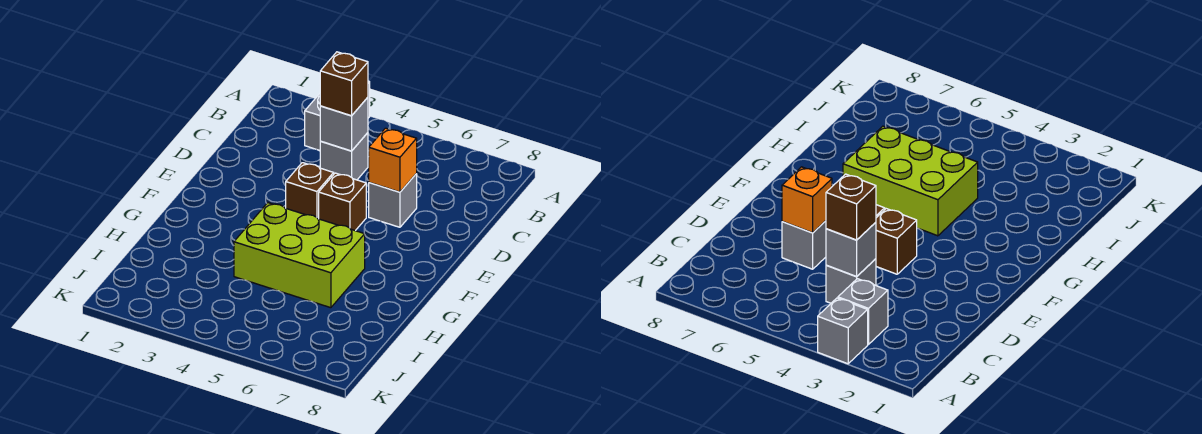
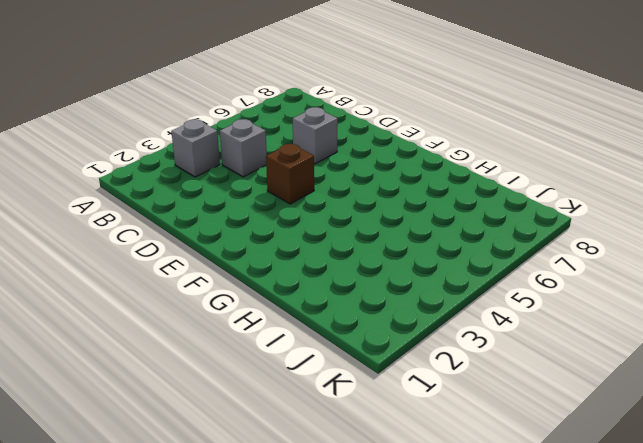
none -> grey brick A3 level 1
none -> brown brick E5 level 1

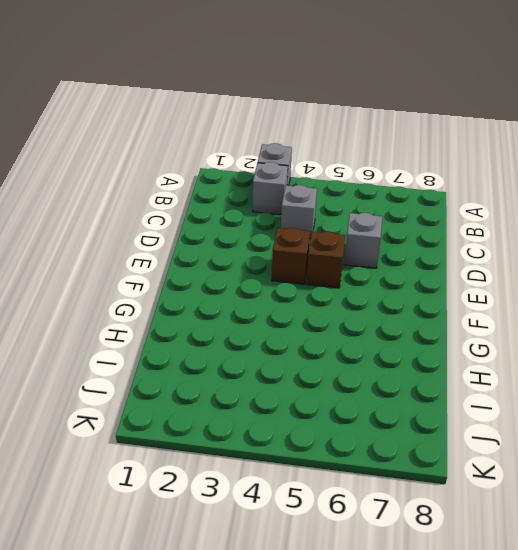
none -> lime brick G4:H6 level 1
none -> grey brick C4 level 2

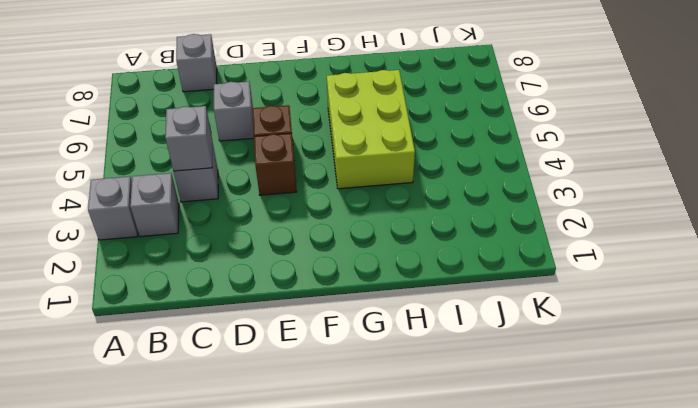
grey brick C8 level 1 -> none
none -> orange brick D6 level 2
none -> brown brick C4 level 3

